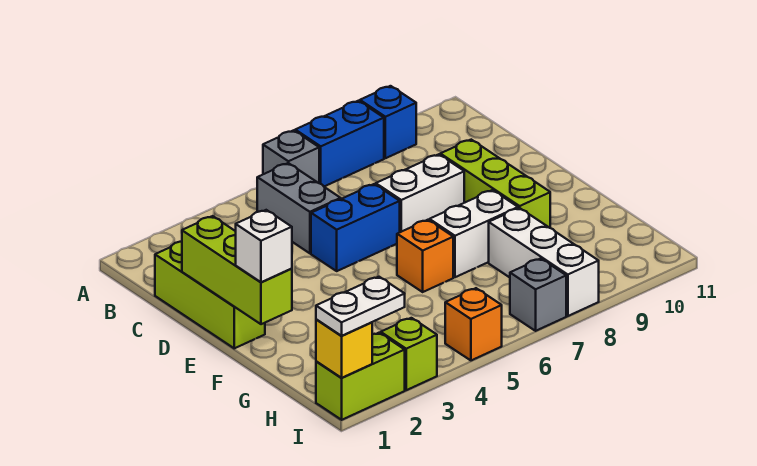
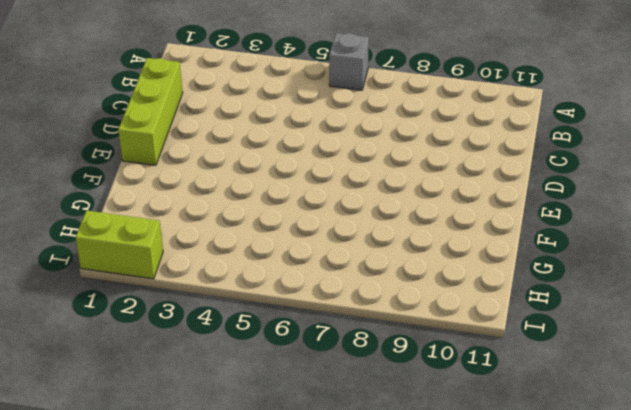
none -> blue brick A7:A8 level 1
none -> blue brick A9 level 1
none -> grey brick B5:C5 level 1

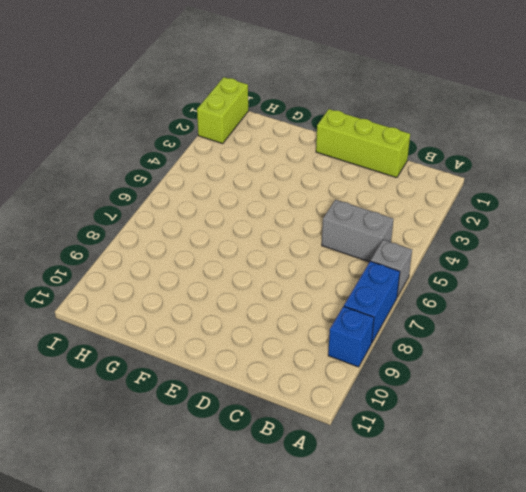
none -> blue brick D5:D6 level 1
none -> white brick D7:D8 level 1
none -> lime brick D9:F9 level 1

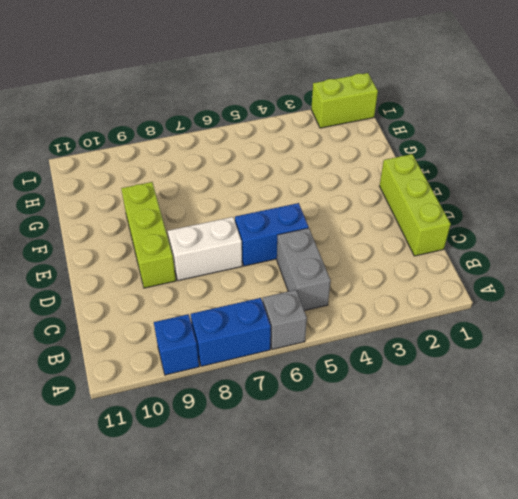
none -> orange brick F6 level 1
none -> white brick F7:F8 level 1
none -> white brick G8:I8 level 1

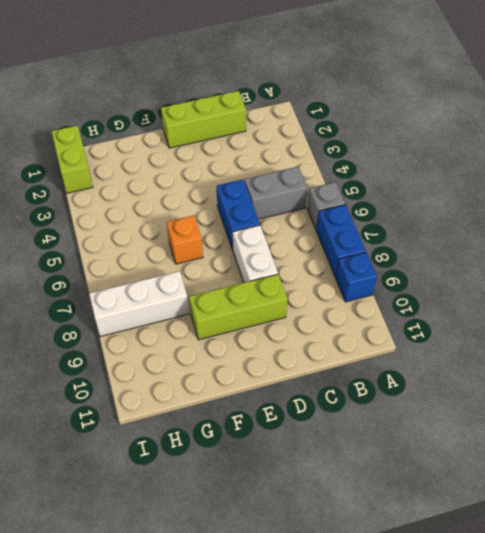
none -> white brick F7:F8 level 1
none -> lime brick I3 level 1
none -> orange brick I5 level 1

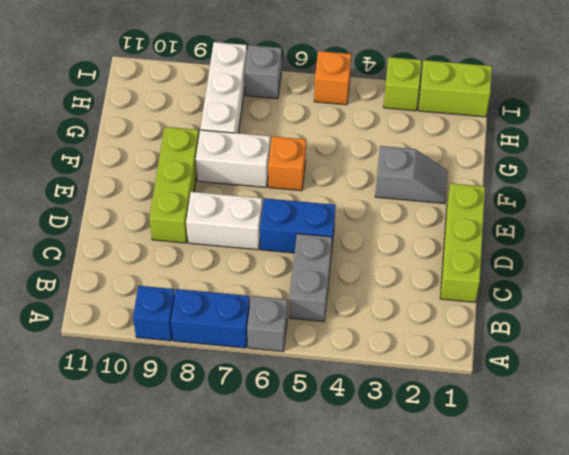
grey slope F2:F3 level 1 top 3 -> none
none -> lime brick D1:F1 level 2
none -> yellow brick I1 level 2
none -> white brick F1 level 3

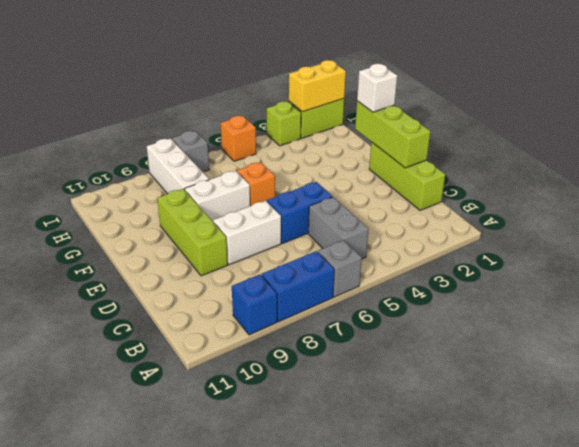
yellow brick I1:I2 level 2 -> yellow brick I1 level 2
none -> white plate I1:I2 level 3

